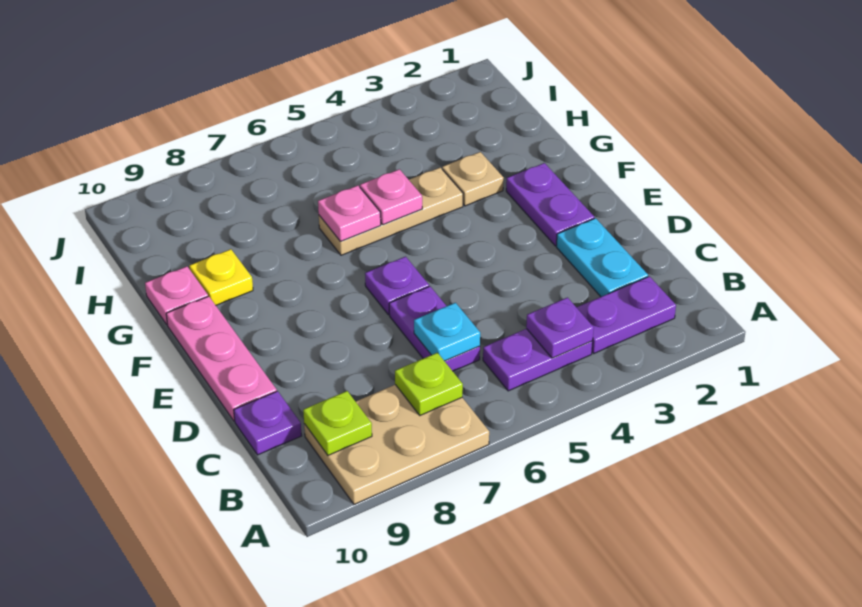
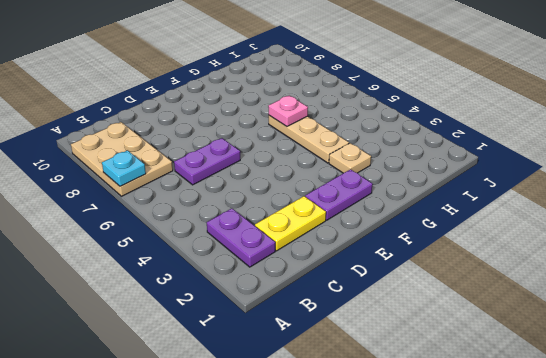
cyan plate A7 level 2 -> cyan plate C6 level 2
yellow plate C2:D2 level 1 -> cyan plate C2:D2 level 1
none -> purple plate B4:B5 level 1
none -> purple plate C10 level 1
none -> pink plate D10:F10 level 1

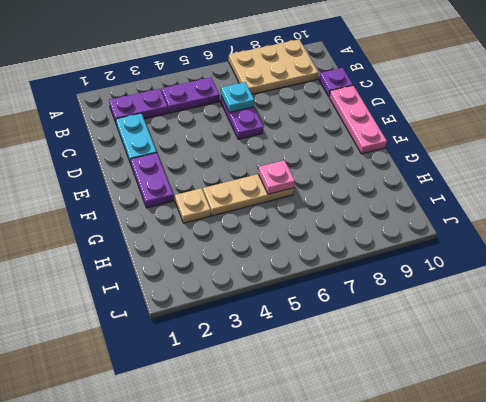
none -> purple plate E6 level 1
none -> yellow plate G9 level 1
none -> pink plate G10 level 1

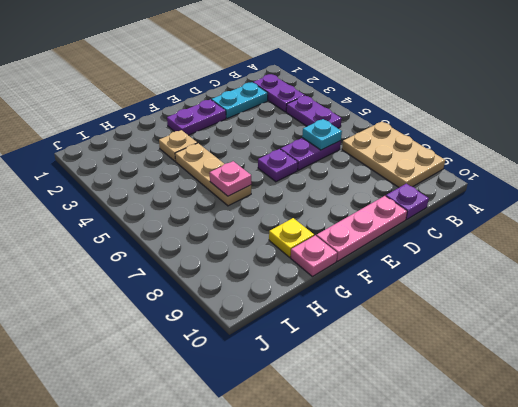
none -> purple plate B4 level 2
none -> lime plate B7 level 2
none -> lime plate B9 level 2

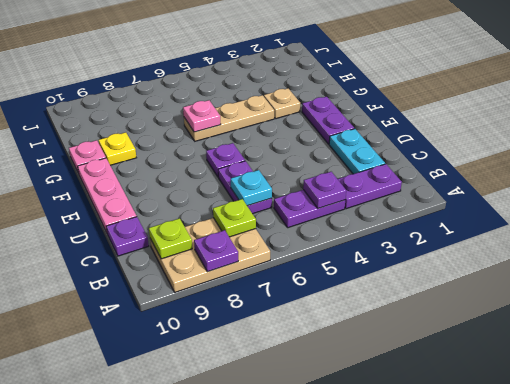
purple plate A8 level 2 -> none
none -> pink plate G5 level 2

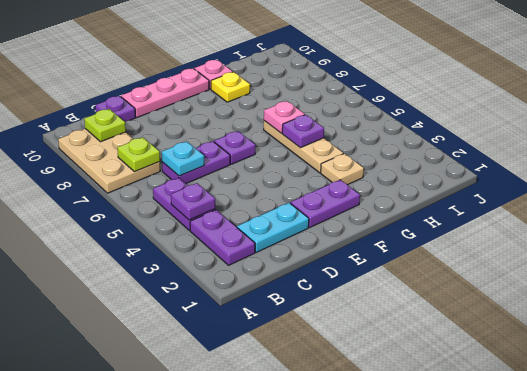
purple plate G5 level 2 -> pink plate G5 level 2

